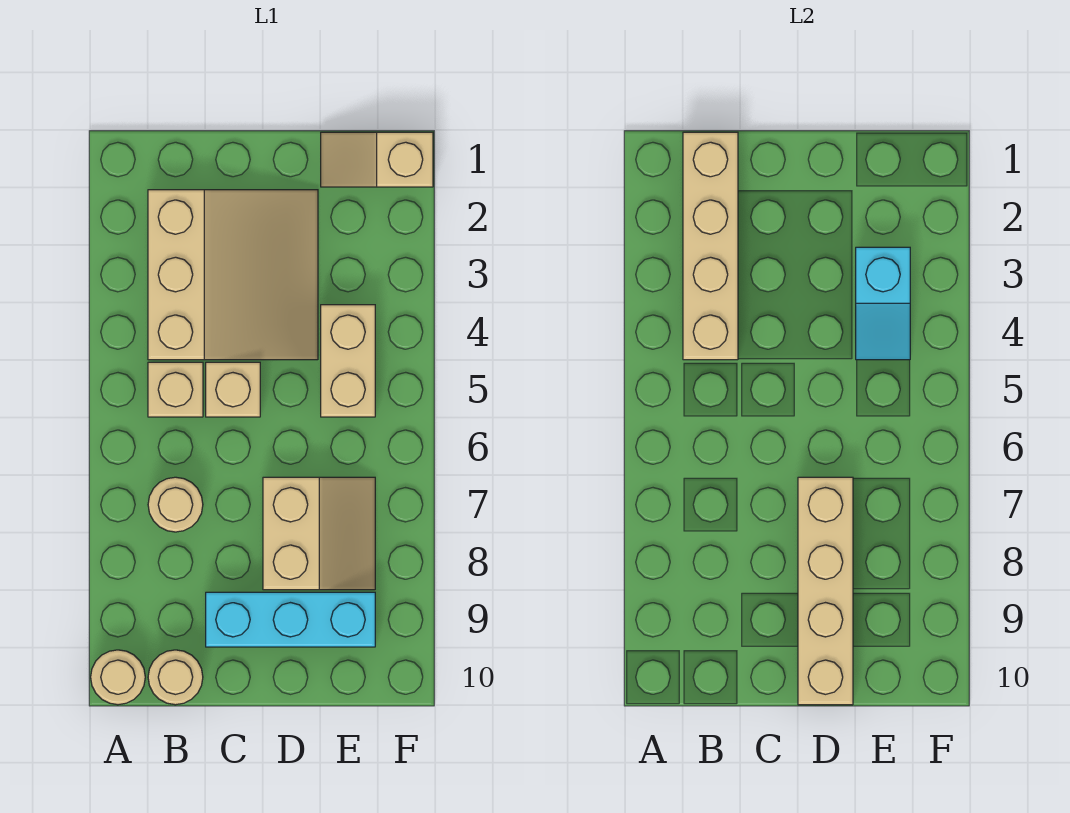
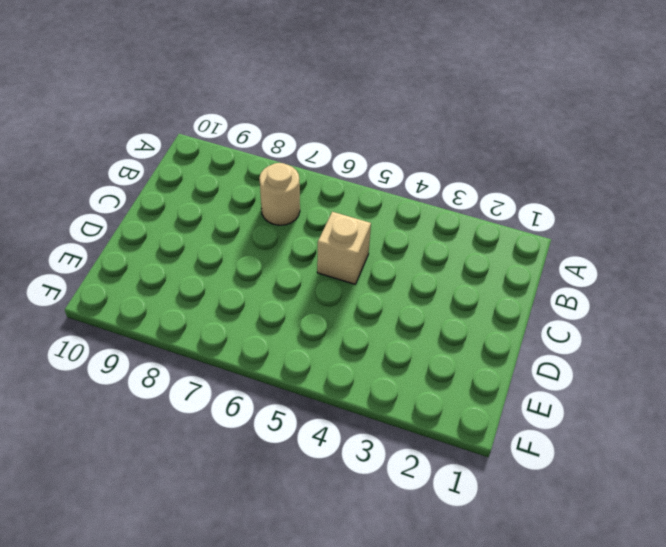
none -> tan round brick A10 level 1
none -> tan slope B2:D4 level 1 top B
none -> tan brick B5 level 1

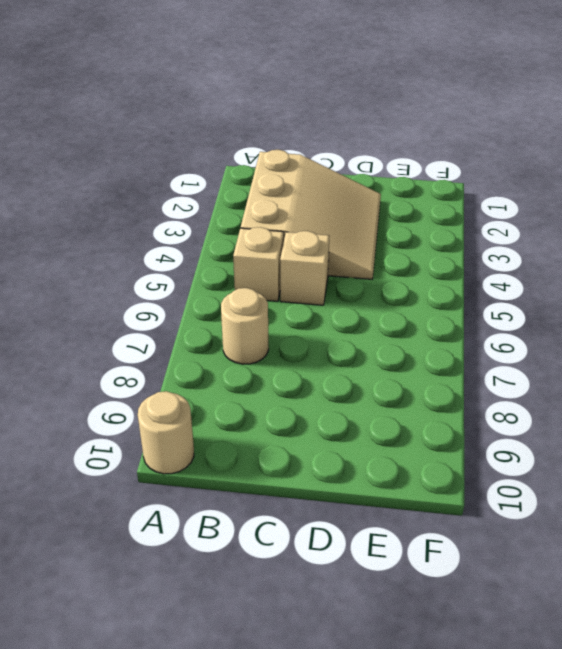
none -> tan round brick B10 level 1
none -> cyan brick C9:E9 level 1
none -> tan slope D7:E8 level 1 top D

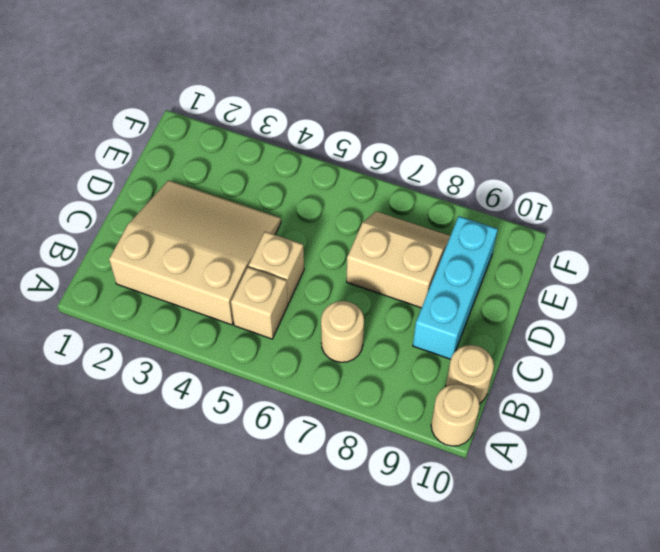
none -> tan slope E1:F1 level 1 top F
none -> tan brick E4:E5 level 1
none -> tan brick B1:B4 level 2

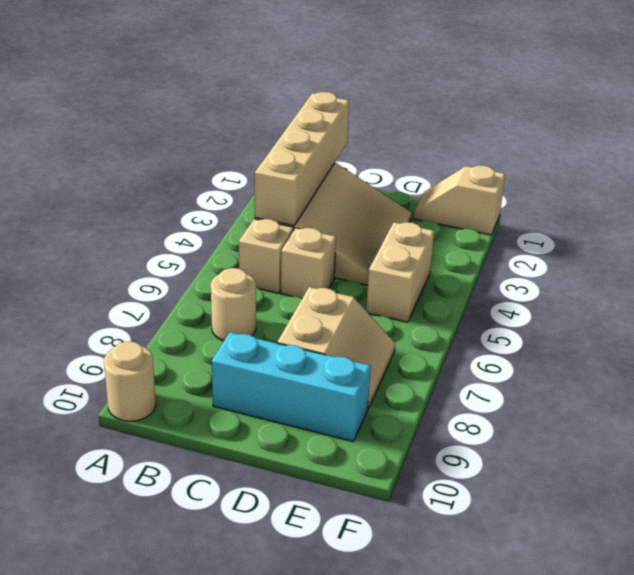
none -> tan round brick B10 level 1
none -> tan brick D7:D10 level 2
none -> cyan slope E3:E4 level 2 top 3

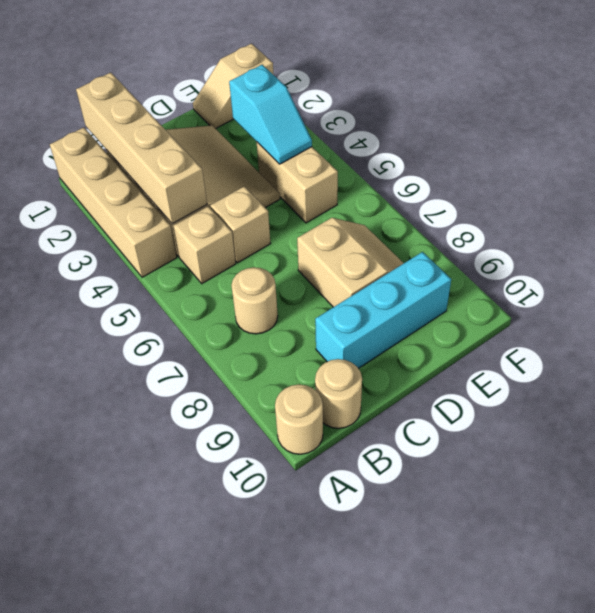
tan brick A1:A4 level 1 -> tan brick D7:D10 level 2

